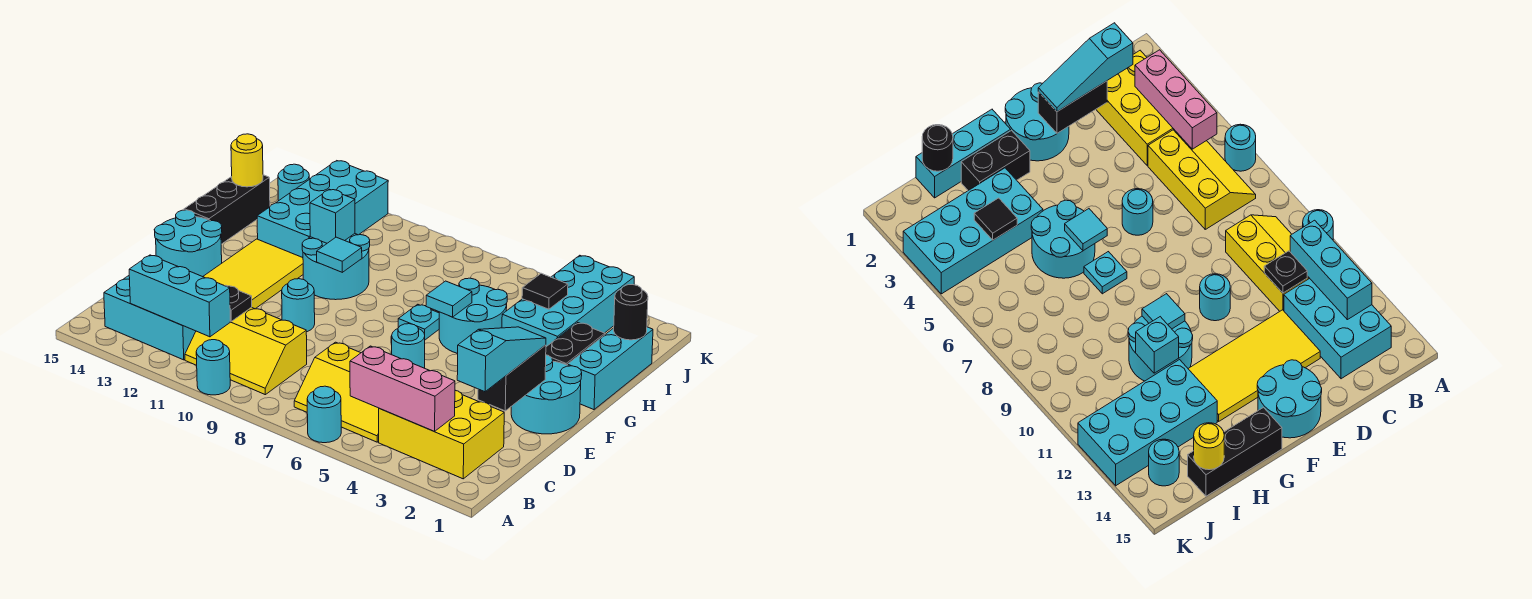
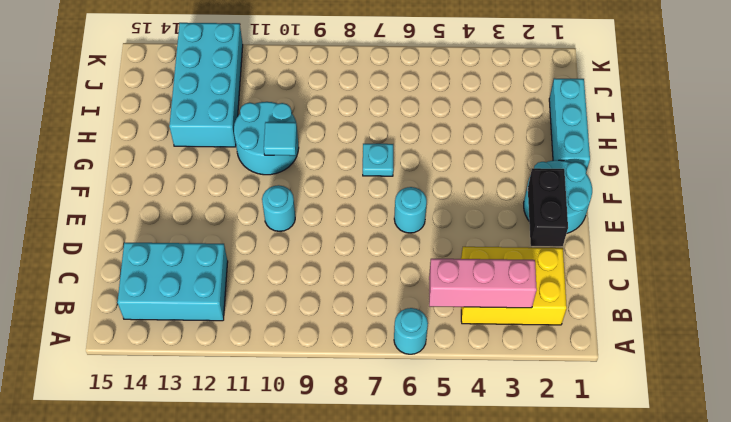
none -> cyan round brick A10 level 1
none -> yellow slope B5:C7 level 1 top C
none -> yellow slope B9:C11 level 1 top C
none -> yellow tile D12:G13 level 1

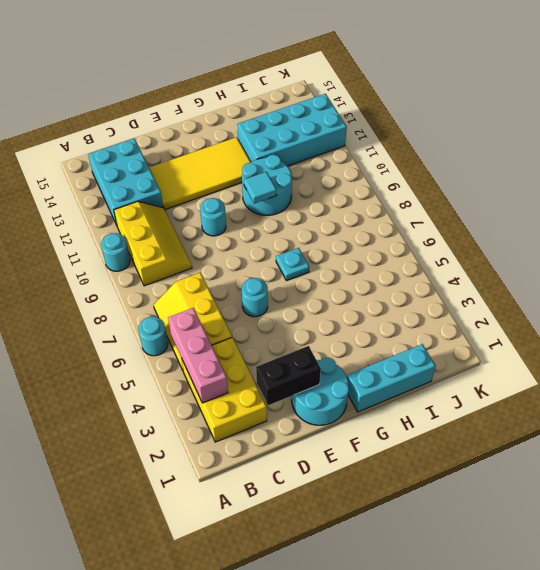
yellow slope B9:C11 level 1 top B -> yellow slope B9:C11 level 1 top C
none -> cyan round brick E14:F15 level 1
none -> black brick G2:H2 level 1
none -> cyan round brick G5:H6 level 1
none -> black brick G15:I15 level 1

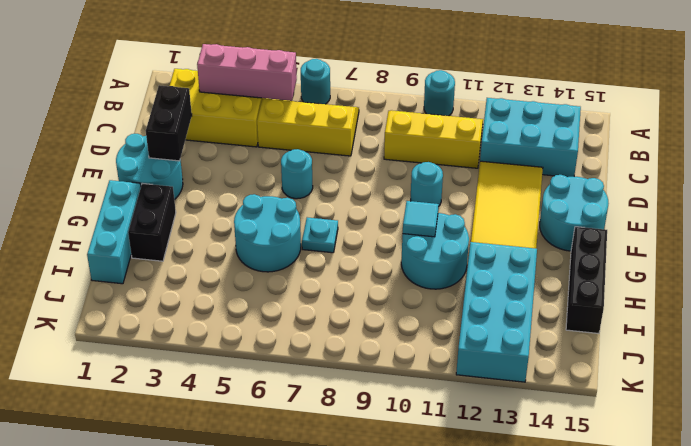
none -> cyan brick H3:K4 level 1
none -> cyan round brick J14 level 1
none -> cyan brick B11:B13 level 2
none -> black plate C11 level 2

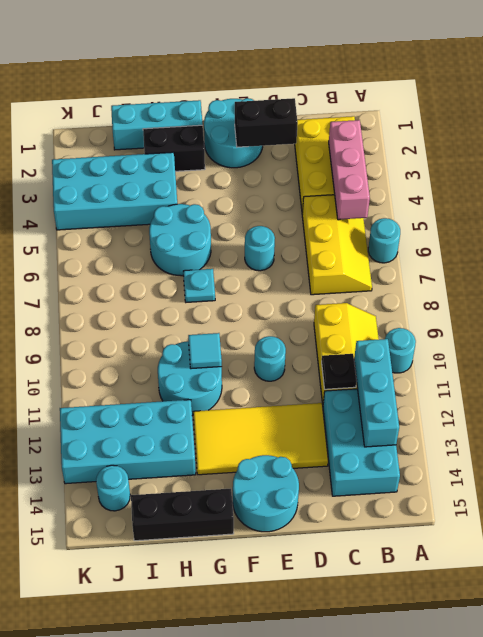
none -> cyan tile G6 level 2
none -> cyan brick H11 level 2
none -> black round brick I1 level 2
none -> black tile I4 level 2

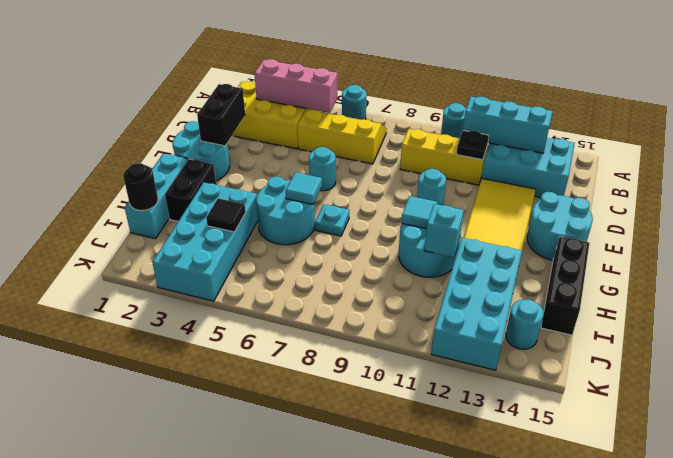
none -> yellow round brick I15 level 2
none -> cyan slope C2:E2 level 3 top C

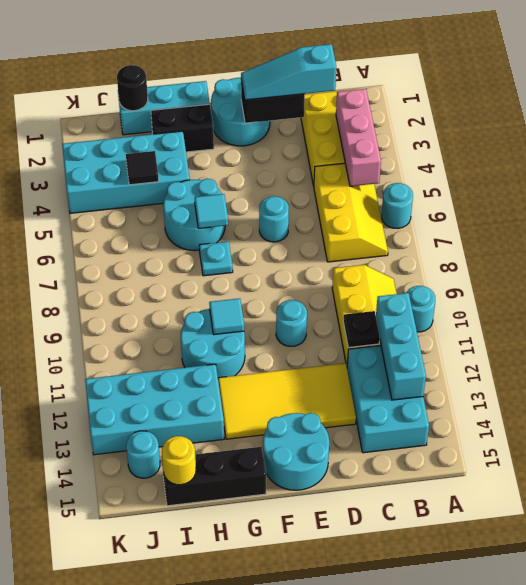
none -> cyan brick H11 level 2

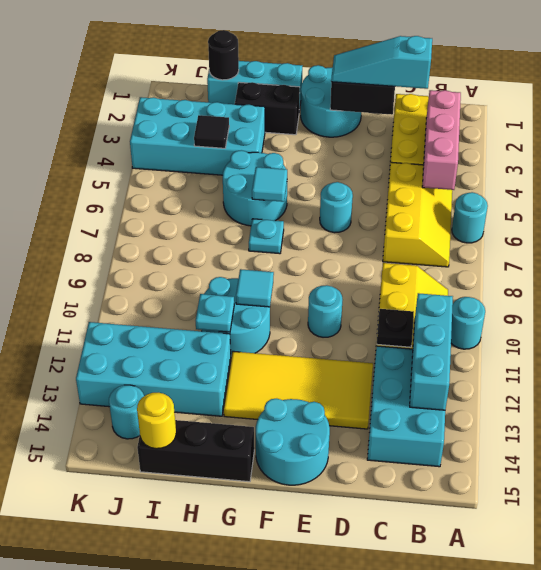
cyan plate H11 level 2 -> cyan brick H11 level 2

